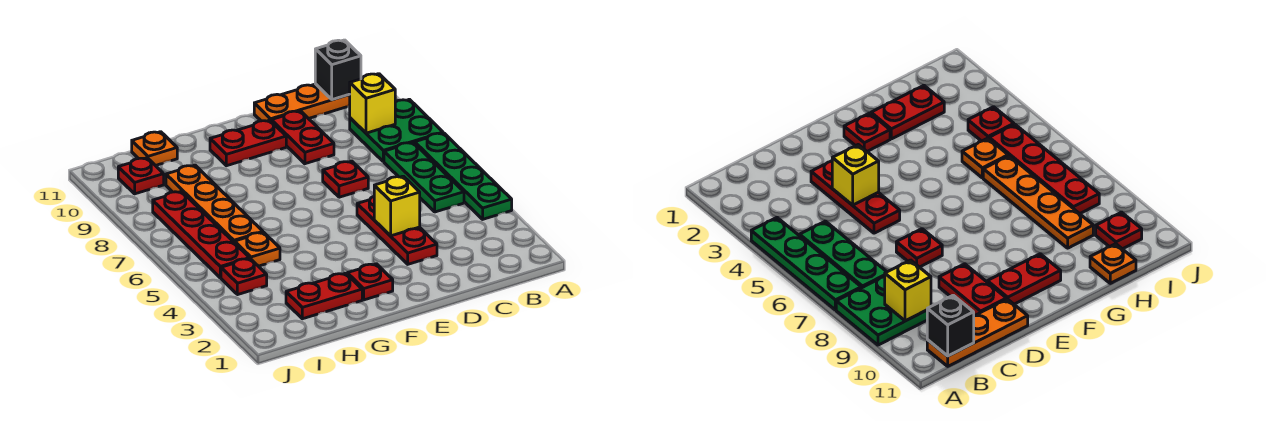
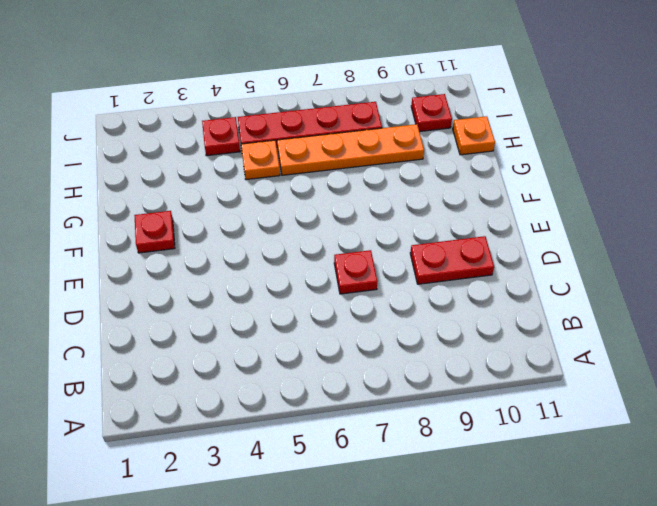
none -> green plate A4:A7 level 1
none -> green plate A8:B9 level 1
none -> green plate B5:B7 level 1

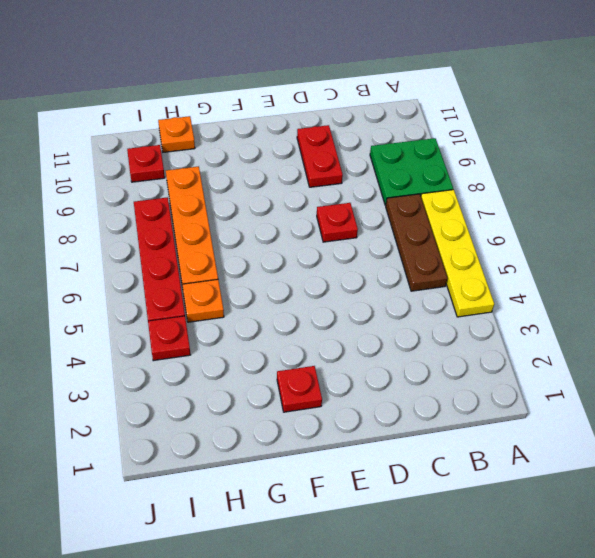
yellow plate A4:A7 level 1 -> green plate A4:A7 level 1
brown plate B5:B7 level 1 -> green plate B5:B7 level 1
none -> orange plate B11:D11 level 1
none -> red plate D3:D5 level 1
none -> red plate E10:F10 level 1

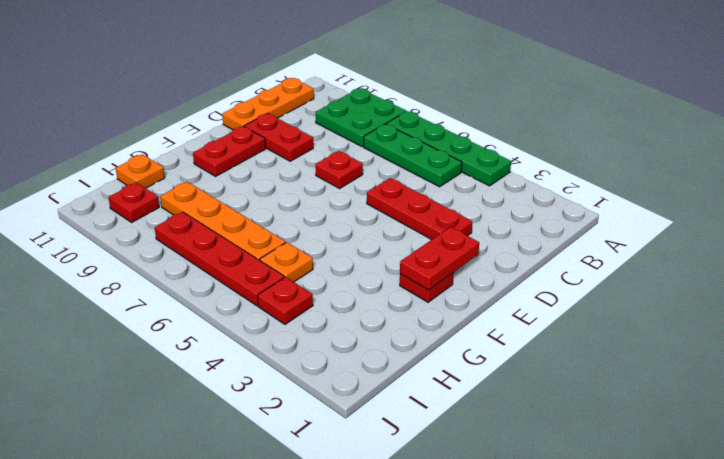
red plate E2:F2 level 2 -> red plate G2:H2 level 1
none -> yellow brick B9 level 2
none -> black brick B11 level 2
none -> yellow brick D4 level 2

